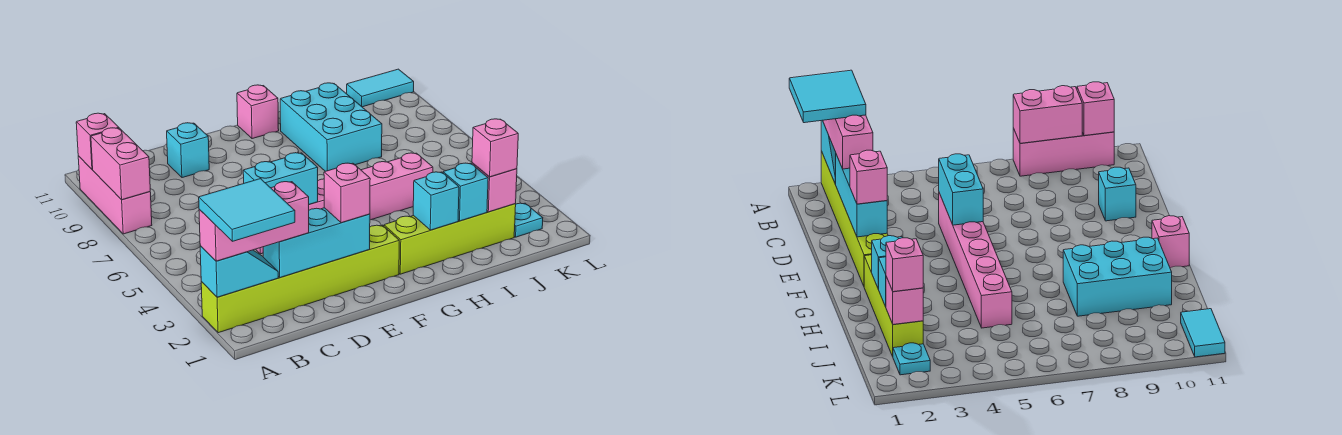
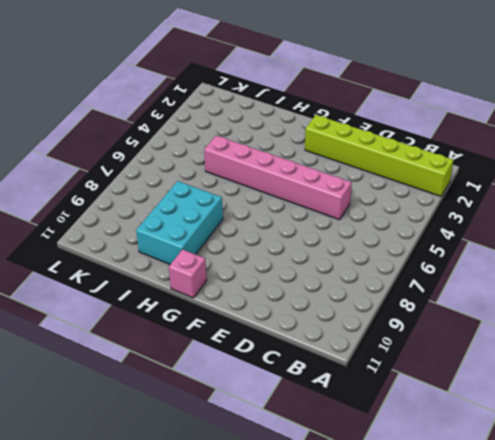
none -> pink brick A8:A10 level 1
none -> cyan brick D10 level 1
none -> lime brick G2:J2 level 1

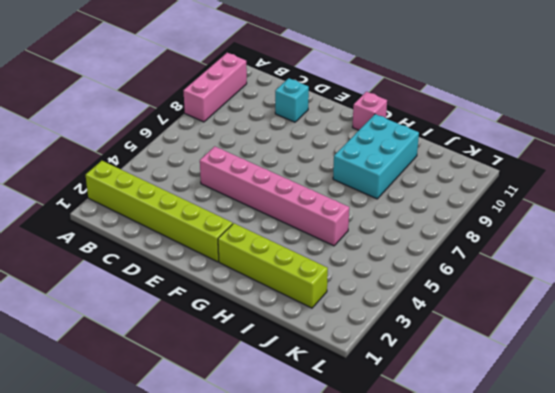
none -> cyan plate K2 level 1
none -> cyan tile K11:L11 level 1
none -> cyan slope A2:B2 level 2 top A

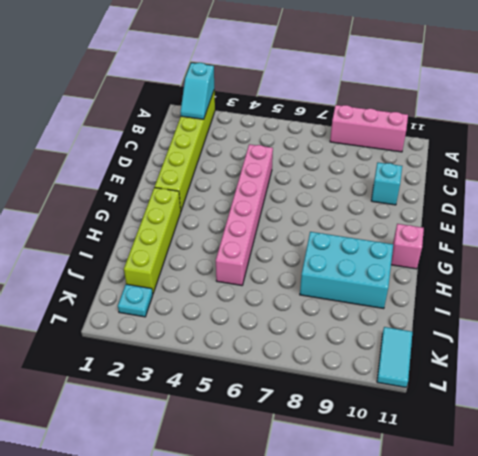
none -> pink brick A8:A9 level 2
none -> pink brick A10 level 2
none -> cyan brick C2:E2 level 2

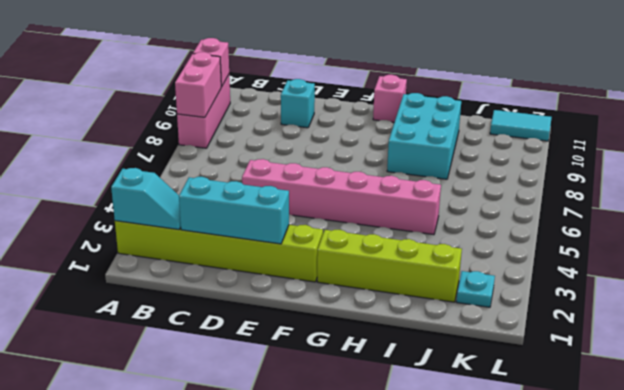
none -> cyan brick D5:E5 level 2
none -> cyan brick H2 level 2
none -> cyan brick I2 level 2

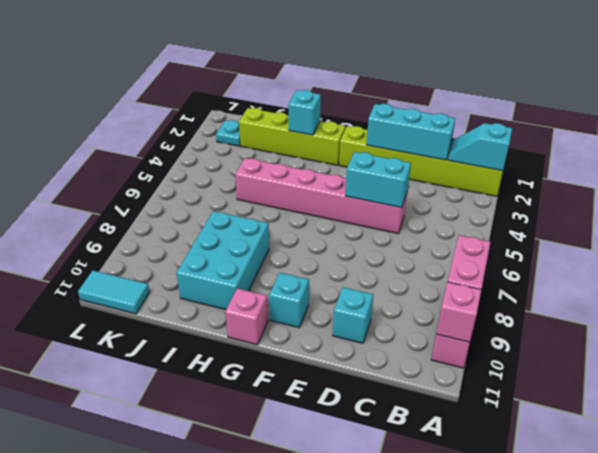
cyan brick F10 level 1 -> cyan brick I2 level 2
none -> pink brick J2 level 2
none -> pink brick A2:C2 level 3
none -> pink brick E2 level 3

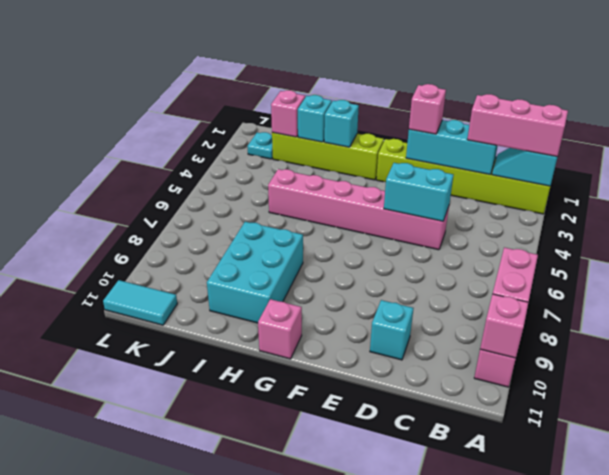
none -> pink brick J2 level 3
none -> cyan tile A1:B2 level 4

